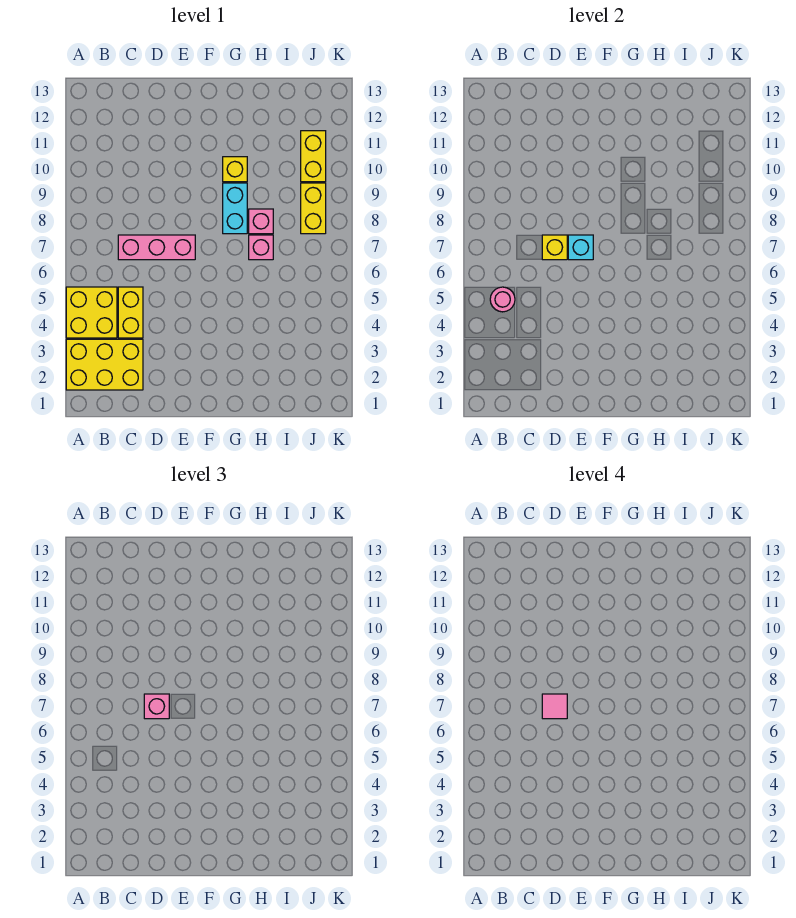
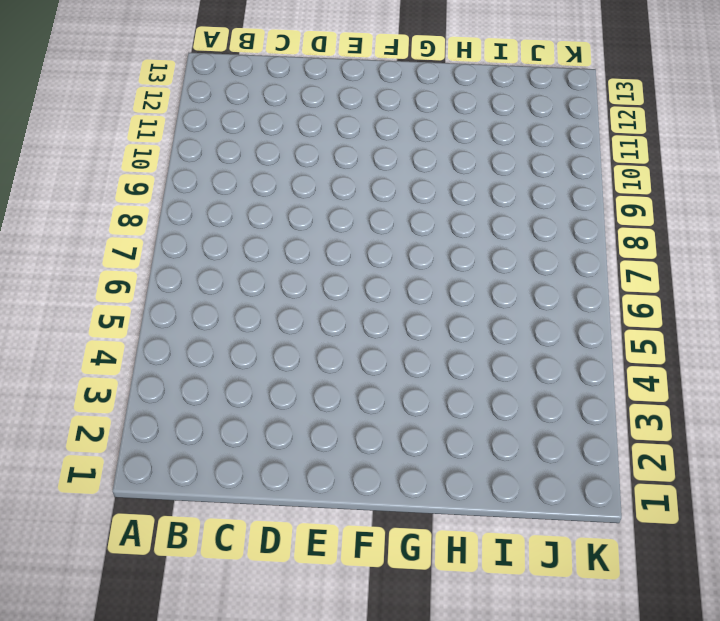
none -> yellow brick A2:C3 level 1
none -> yellow brick A4:B5 level 1
none -> yellow brick C4:C5 level 1

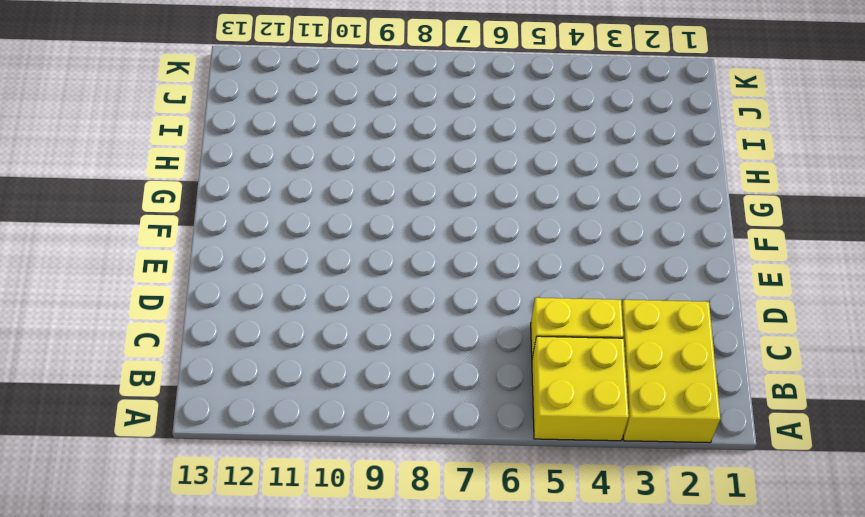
none -> pink brick C7:E7 level 1
none -> cyan brick G8:G9 level 1
none -> yellow brick G10 level 1

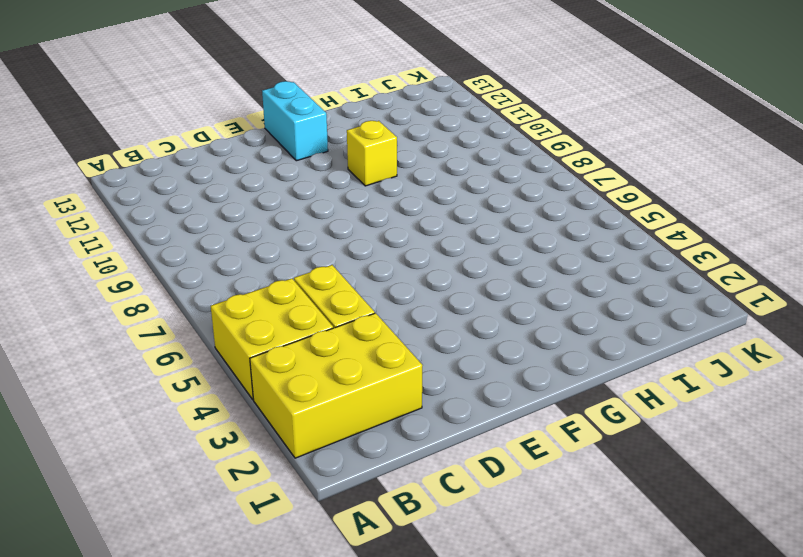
cyan brick F12:F13 level 1 -> cyan brick G8:G9 level 1
none -> pink brick C7:E7 level 1
none -> pink brick H7 level 1
none -> pink brick H8 level 1

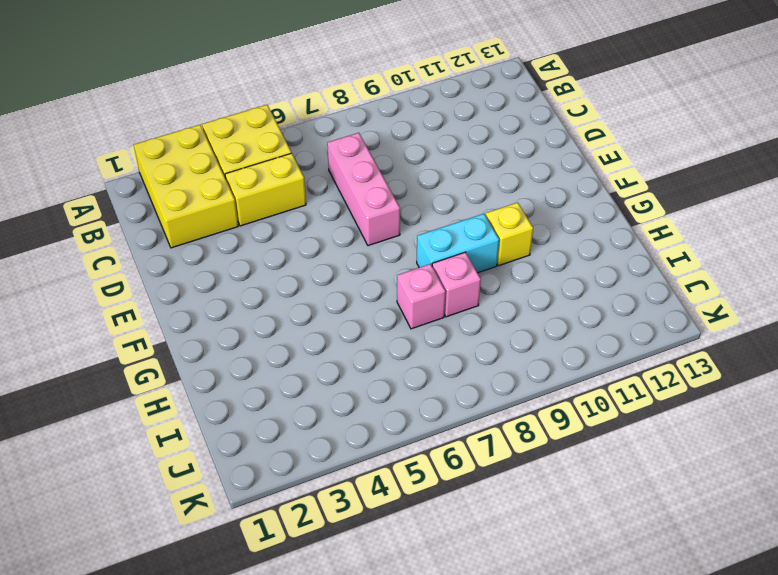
none -> yellow brick J8:J9 level 1
none -> yellow brick J10:J11 level 1
none -> pink round brick B5 level 2

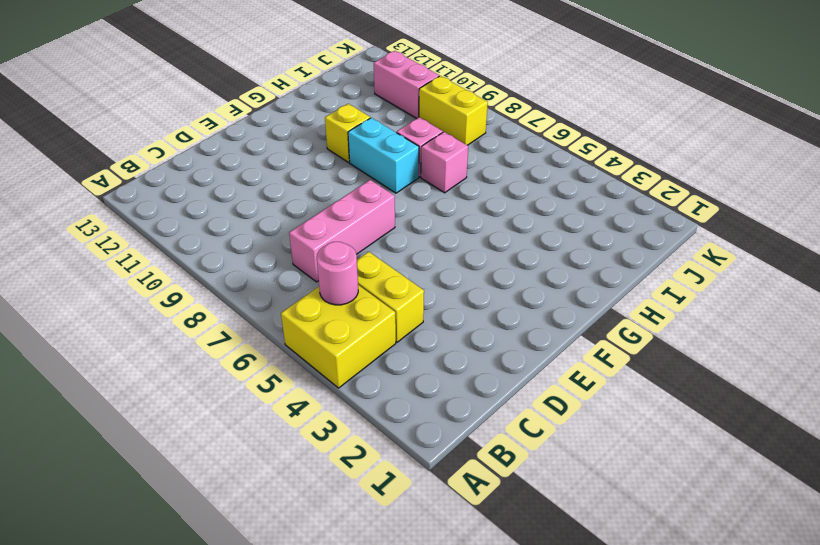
pink brick J10:J11 level 1 -> yellow brick J10:J11 level 1
none -> yellow brick A2:C3 level 1
none -> yellow brick D7 level 2
none -> cyan brick E7 level 2

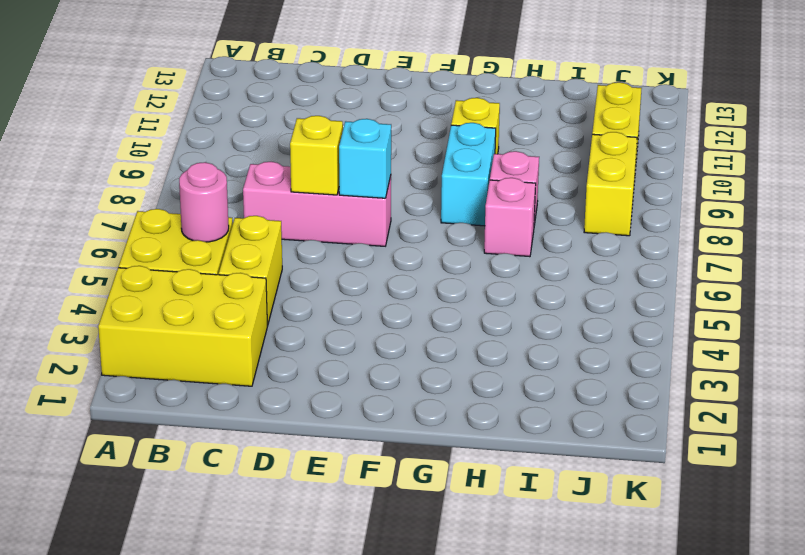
none -> pink brick D7 level 3
none -> pink tile D7 level 4

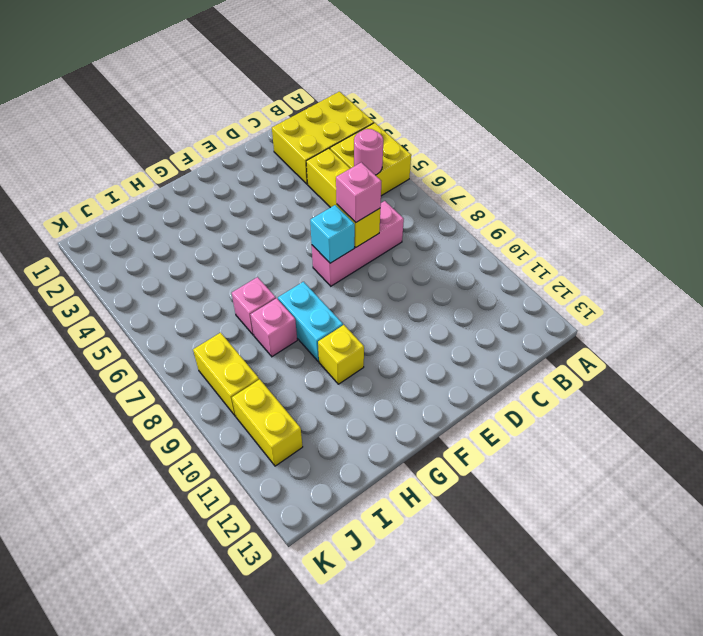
none -> pink tile D7 level 4

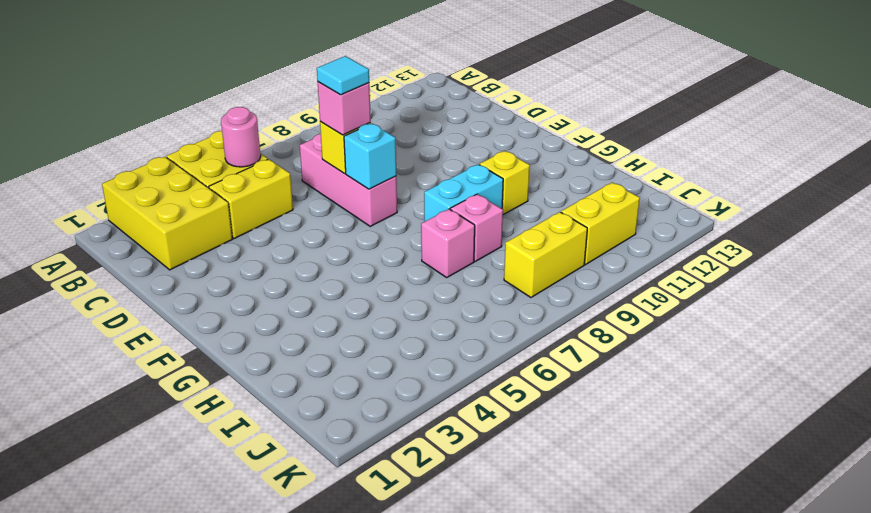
cyan tile D7 level 4 -> pink tile D7 level 4

